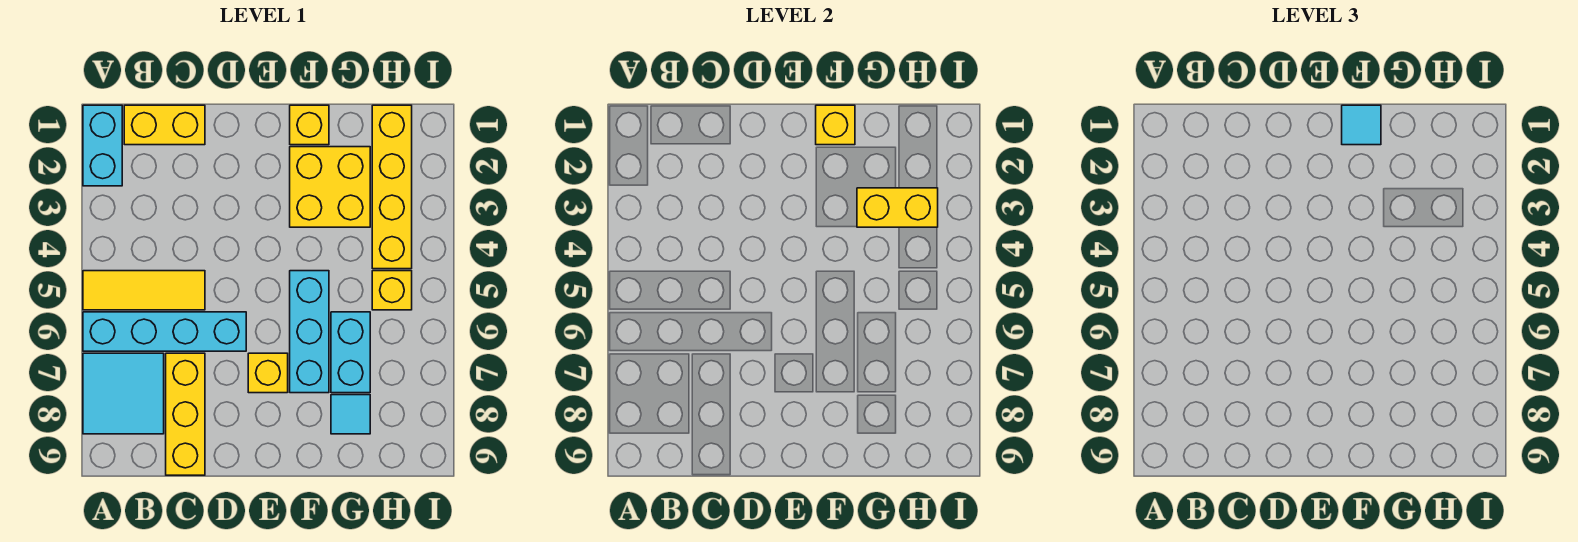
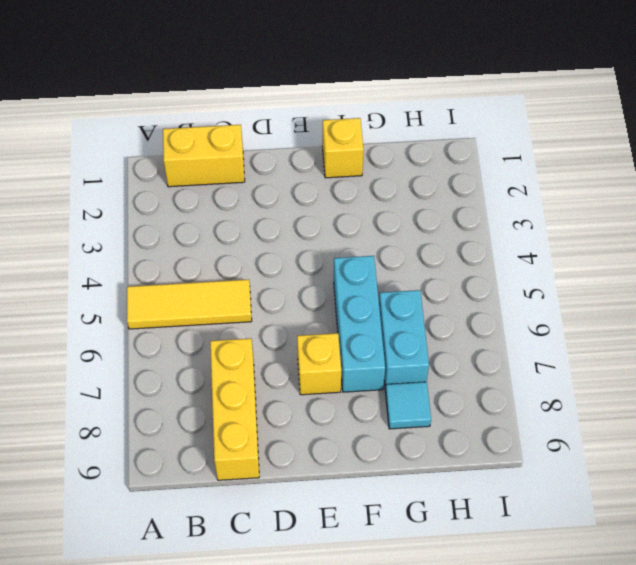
none -> cyan brick A1:A2 level 1
none -> cyan brick A6:D6 level 1
none -> cyan tile A7:B8 level 1

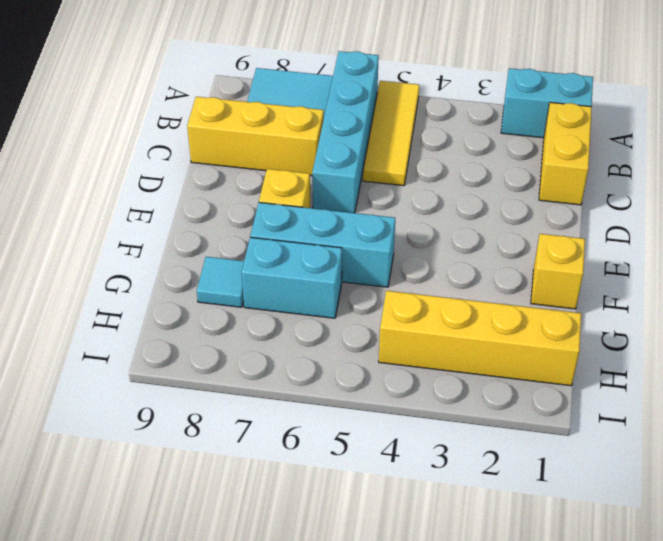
none -> yellow brick F2:G3 level 1
none -> yellow brick H5 level 1
none -> yellow brick F1 level 2

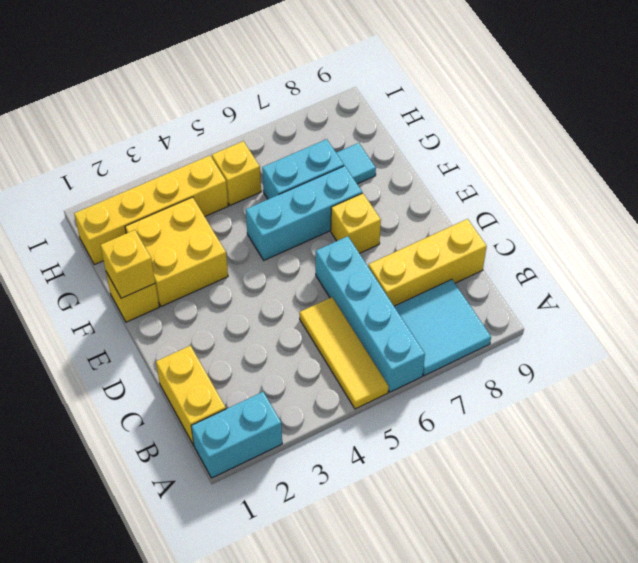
none -> yellow brick G3:H3 level 2
none -> cyan tile F1 level 3

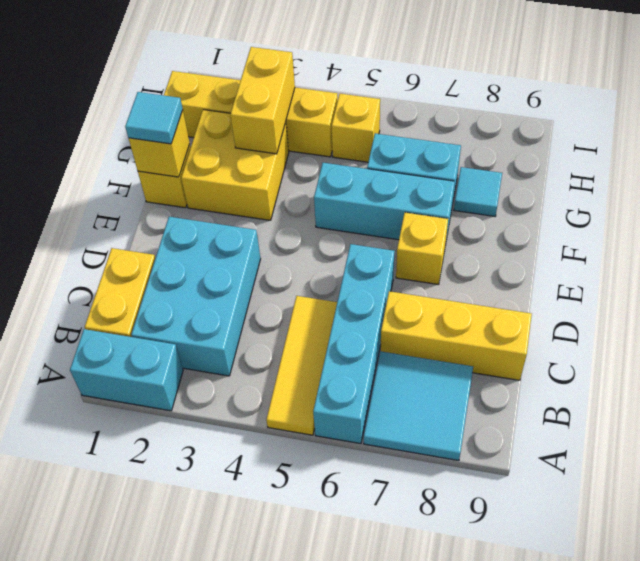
cyan brick B2:D3 level 1 -> none

